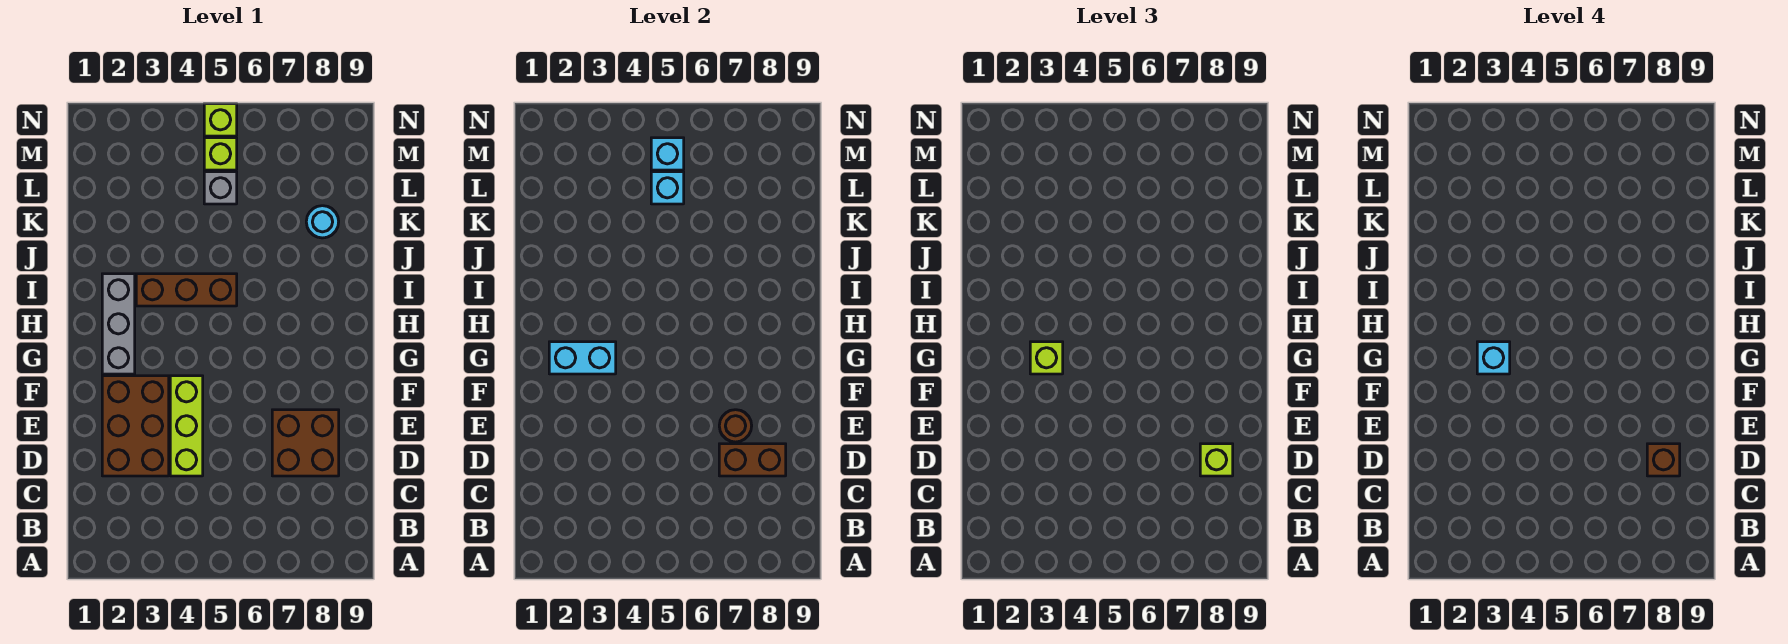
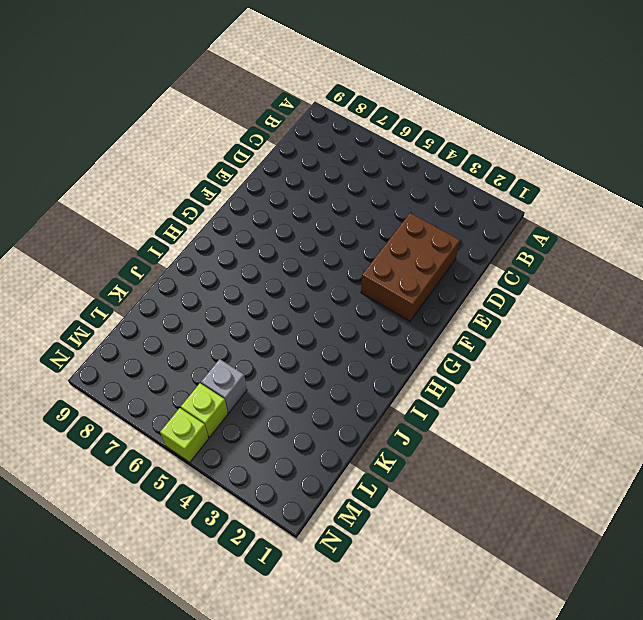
none -> lime brick D4:F4 level 1
none -> brown brick D7:E8 level 1
none -> grey brick G2:I2 level 1

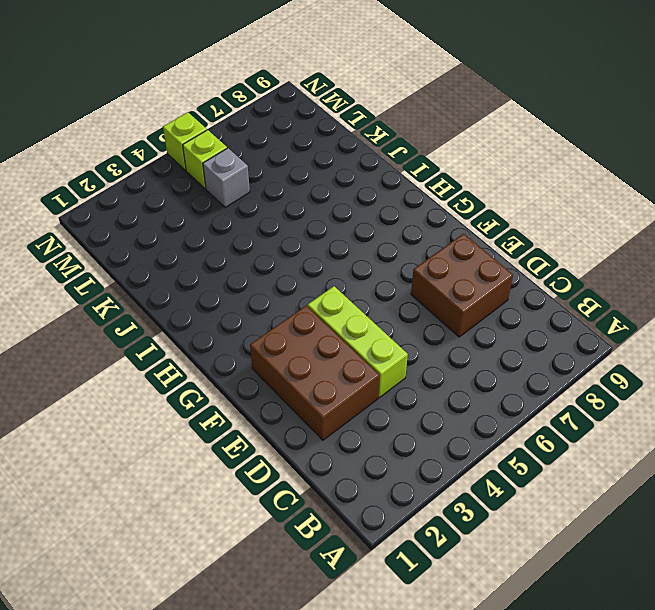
none -> grey brick G2:I2 level 1
none -> brown brick I3:I5 level 1
none -> cyan round brick K8 level 1

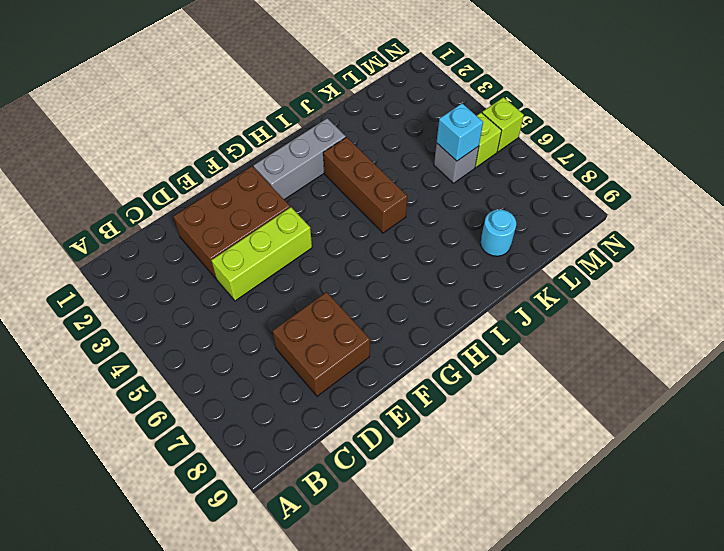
none -> brown brick D7:D8 level 2
none -> brown round brick E7 level 2
none -> cyan brick G2:G3 level 2

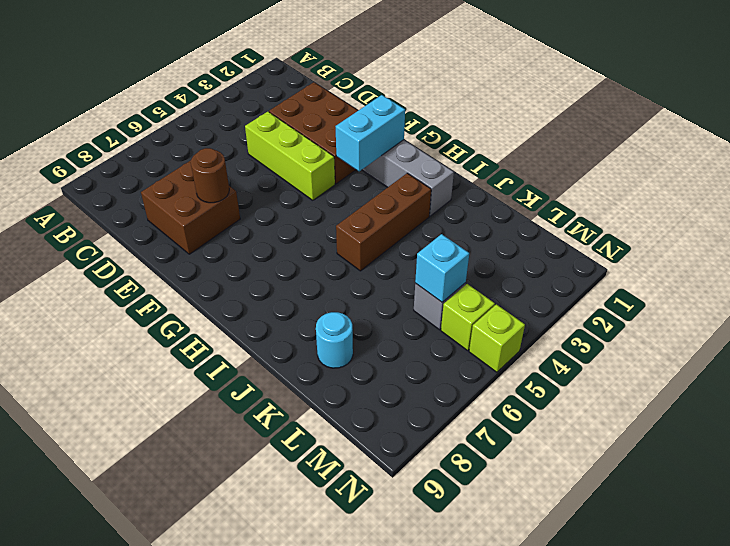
none -> brown brick D7:D8 level 2
none -> cyan brick M5 level 2
none -> lime brick D8 level 3

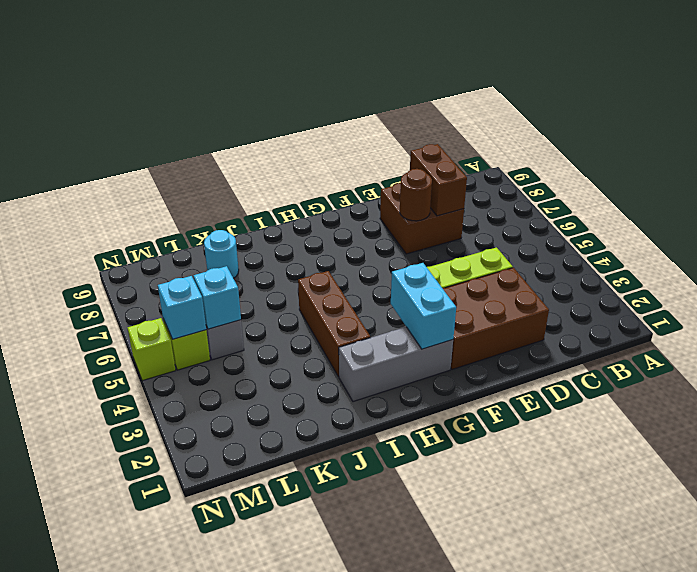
none -> lime brick D8 level 3
none -> lime brick G3 level 3
none -> brown brick D8 level 4

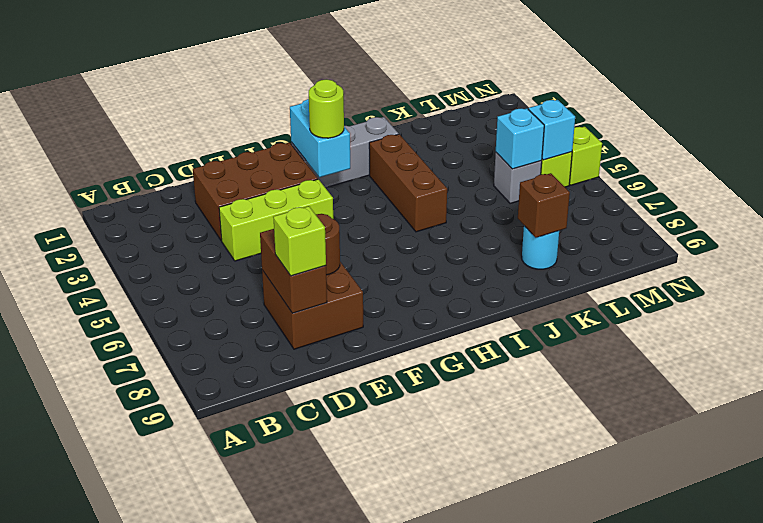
lime round brick G3 level 3 -> lime brick G3 level 3
brown brick K8 level 2 -> brown brick D8 level 4
none -> cyan brick G3 level 4

